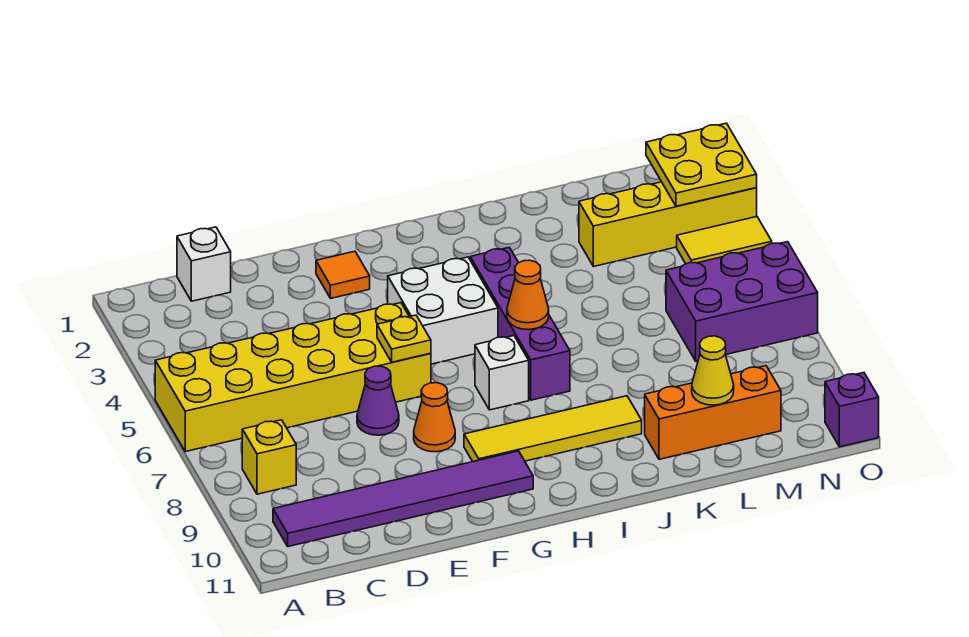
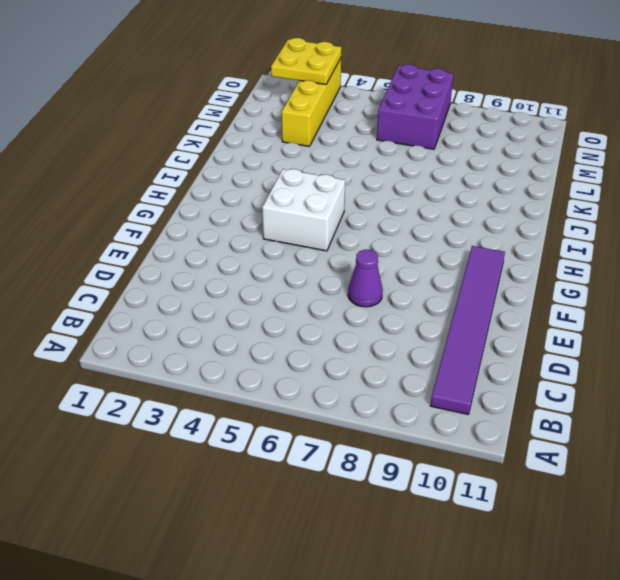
none -> yellow brick A5:F6 level 1
none -> yellow brick B8 level 1
none -> white brick C1 level 1

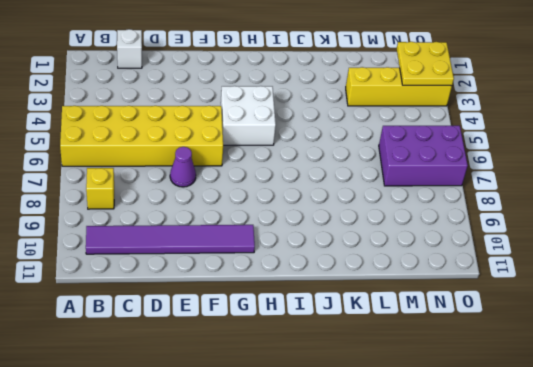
none -> orange tile F2 level 1
none -> orange cone F8 level 1
none -> yellow tile G9:J9 level 1

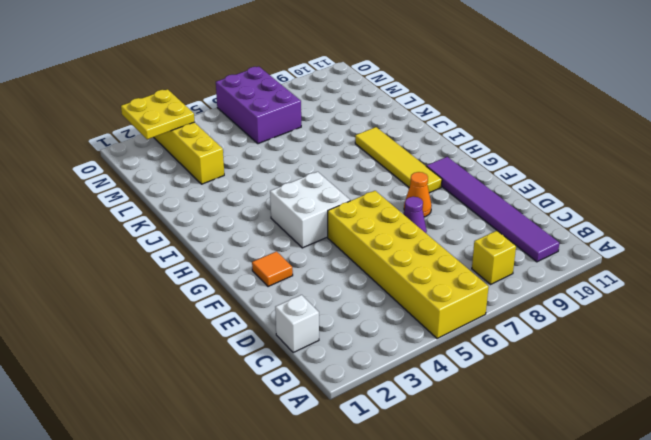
none -> white brick H7 level 1
none -> purple brick I4:I7 level 1
none -> orange brick K10:M10 level 1

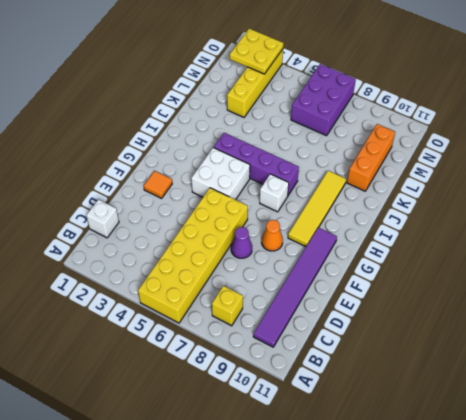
none -> yellow tile N4:O4 level 1
none -> purple brick O11 level 1
none -> yellow plate F6 level 2

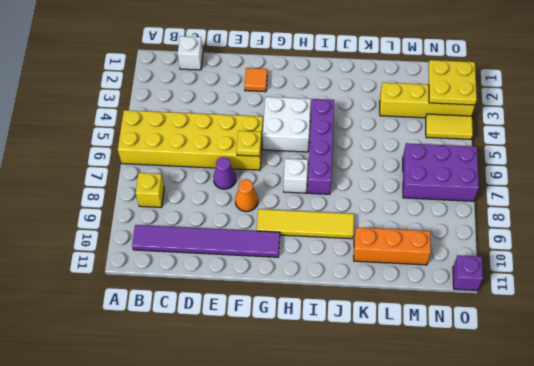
none -> orange cone I6 level 2
none -> yellow cone L10 level 2

